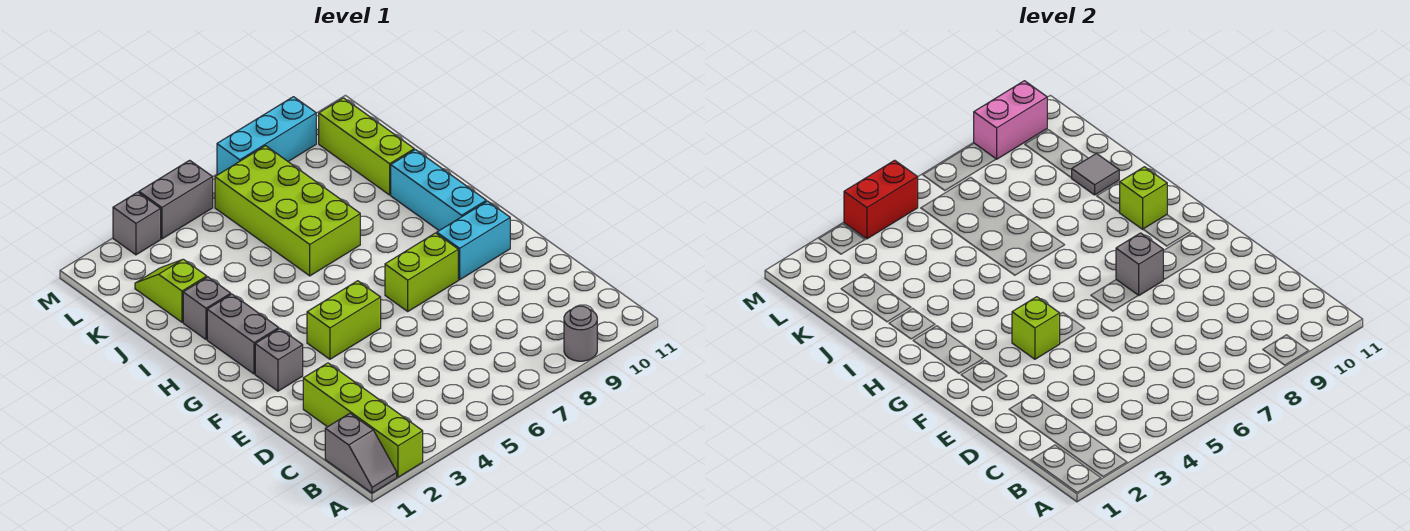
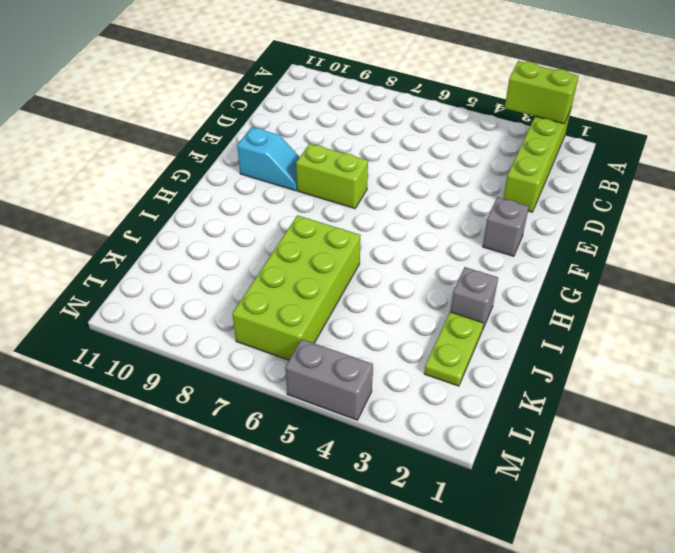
lime brick A2:A3 level 2 -> lime brick F4:F5 level 1
cyan slope F9:F10 level 1 top 10 -> cyan brick F9:F10 level 1
lime plate J2:K2 level 1 -> lime slope J2:K2 level 1 top J
none -> grey slope A1:B1 level 1 top B
none -> grey round brick A9 level 1
none -> grey brick G2:H2 level 1

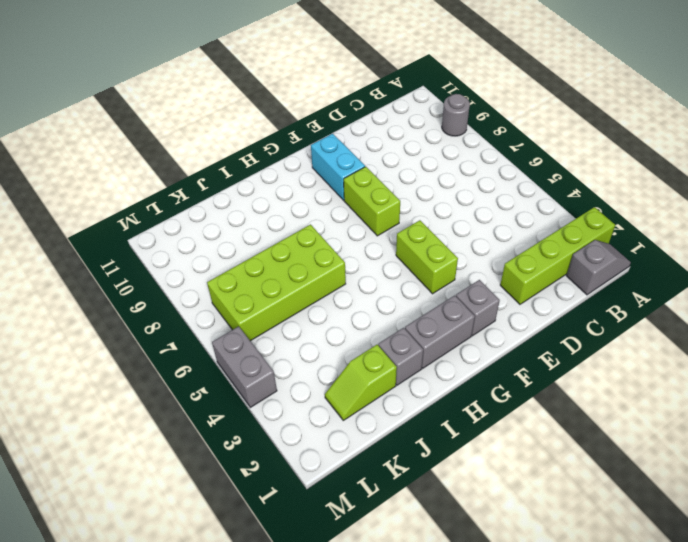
none -> cyan brick G10:I10 level 1
none -> lime brick J10:L10 level 1
none -> grey brick M3 level 1

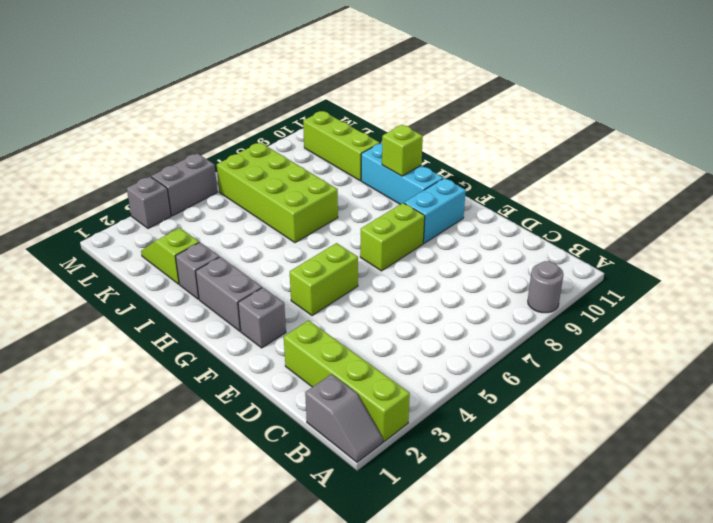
none -> cyan brick M7:M9 level 1
none -> lime brick F4 level 2
none -> grey brick F8 level 2

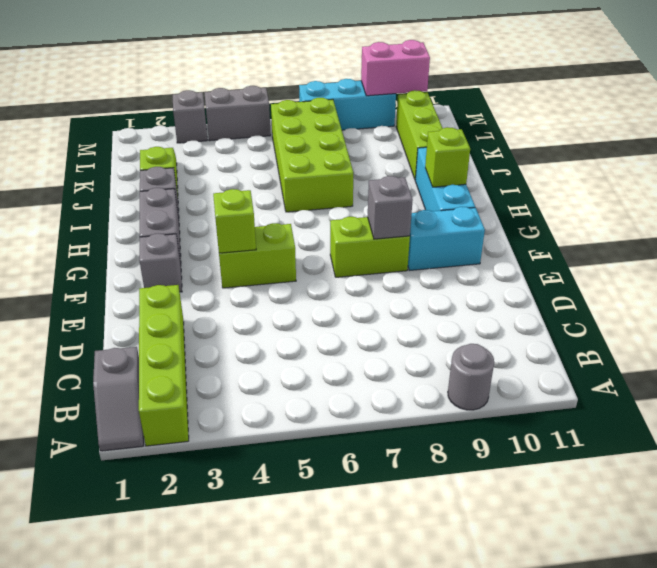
none -> grey tile J10 level 2
none -> red brick M4:M5 level 2

